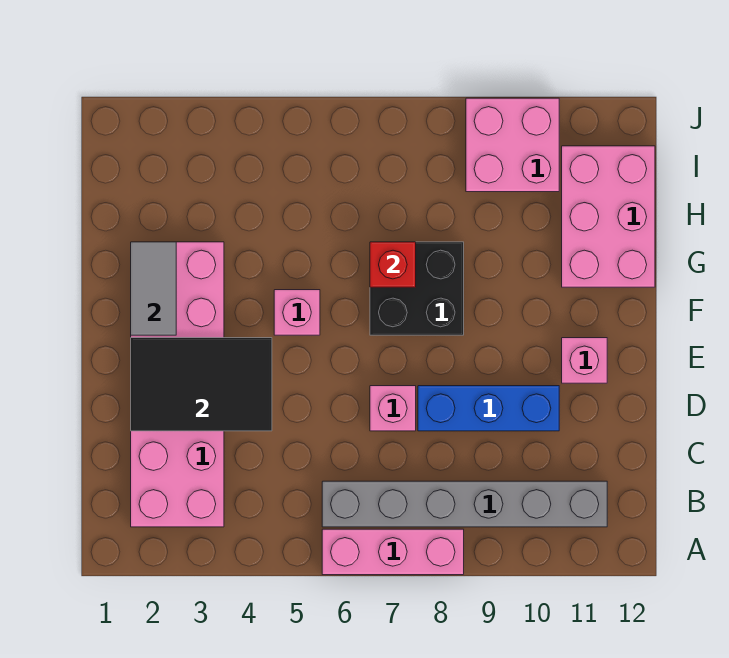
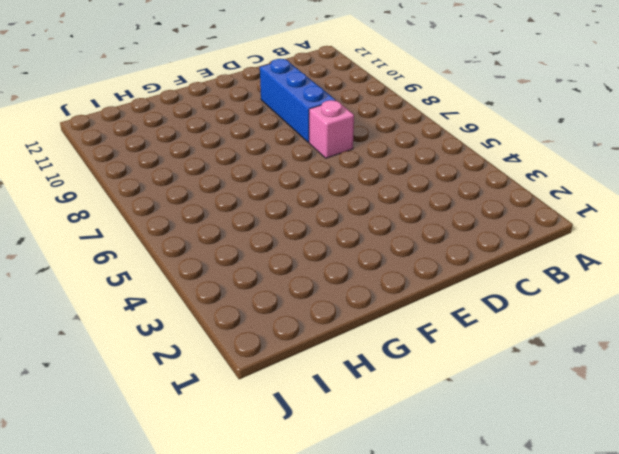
none -> pink brick A6:A8 level 1
none -> pink brick B2:G3 level 1
none -> grey brick B6:B11 level 1

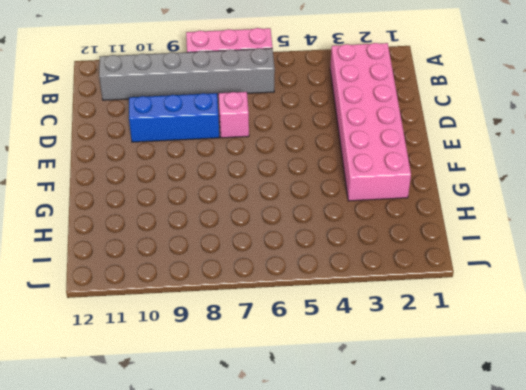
none -> pink brick E11 level 1
none -> pink brick F5 level 1
none -> black brick F7:G8 level 1

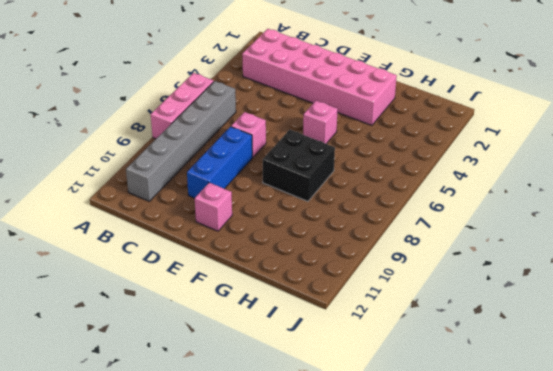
none -> pink brick G11:I12 level 1
none -> pink brick I9:J10 level 1
none -> black tile D2:E4 level 2

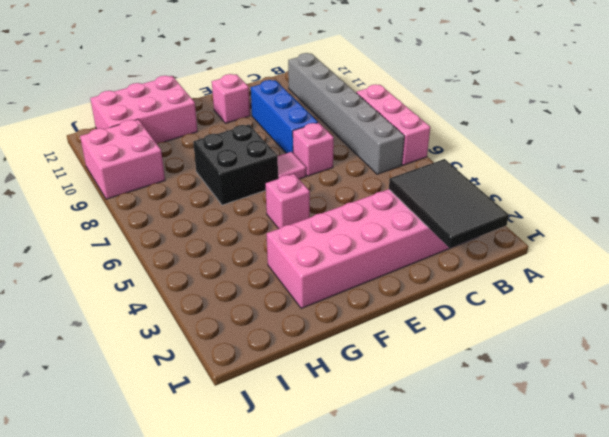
black tile B1:C3 level 2 -> black tile D2:E4 level 2
pink tile E7 level 1 -> none
none -> grey tile F2:G2 level 2
none -> red brick G7 level 2

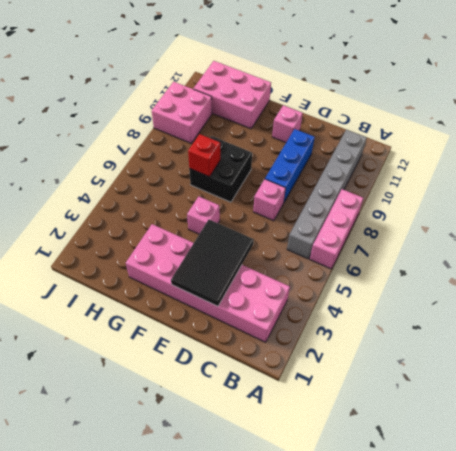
none -> grey tile F2:G2 level 2

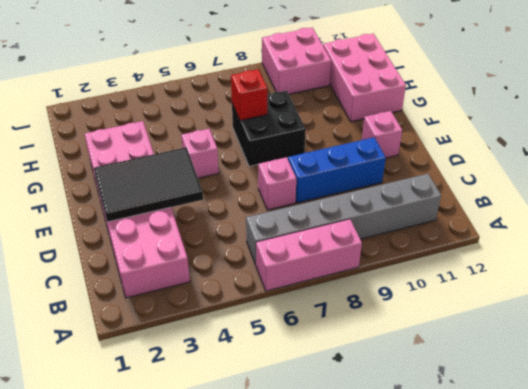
none -> grey tile F2:G2 level 2

